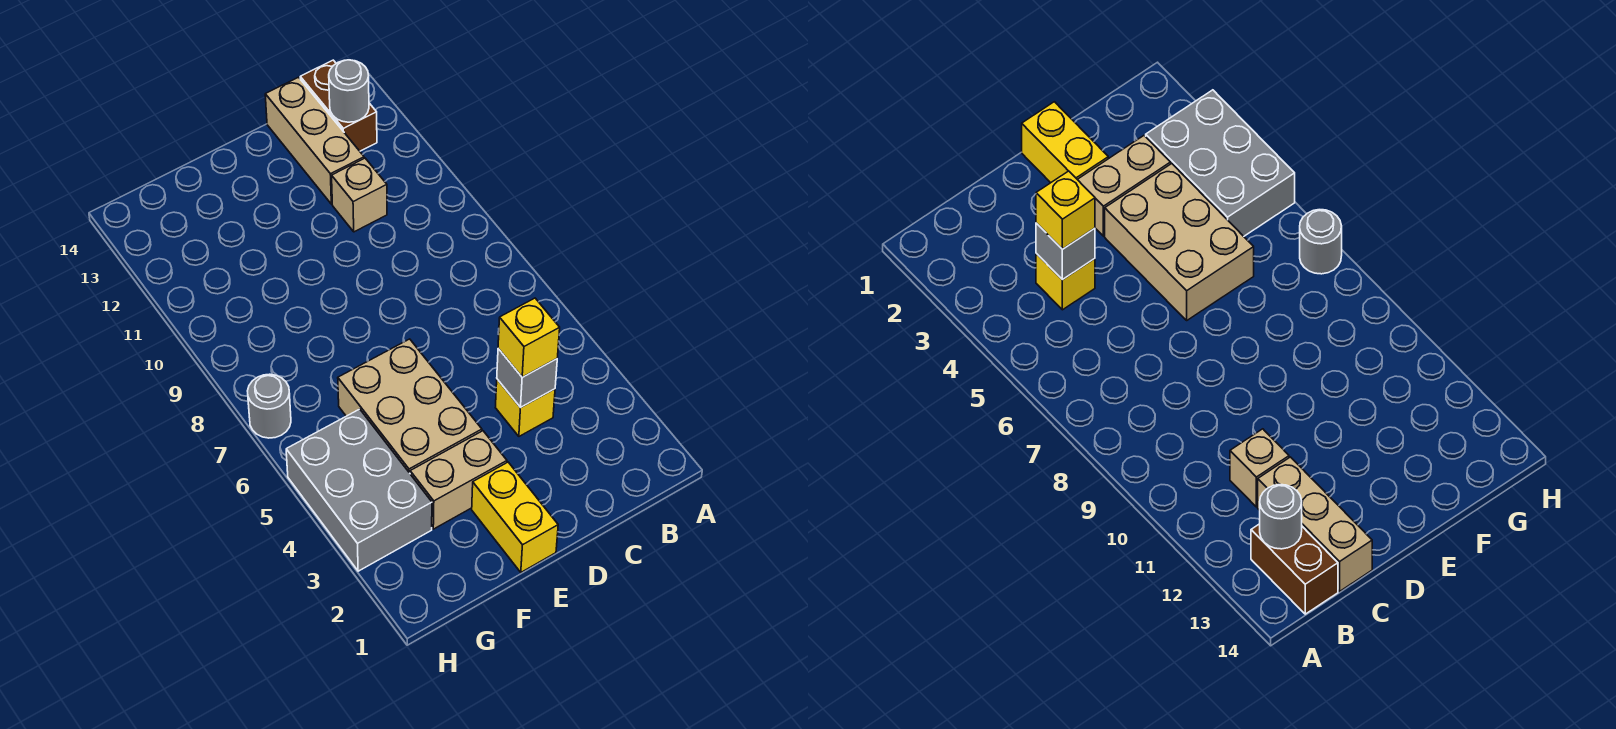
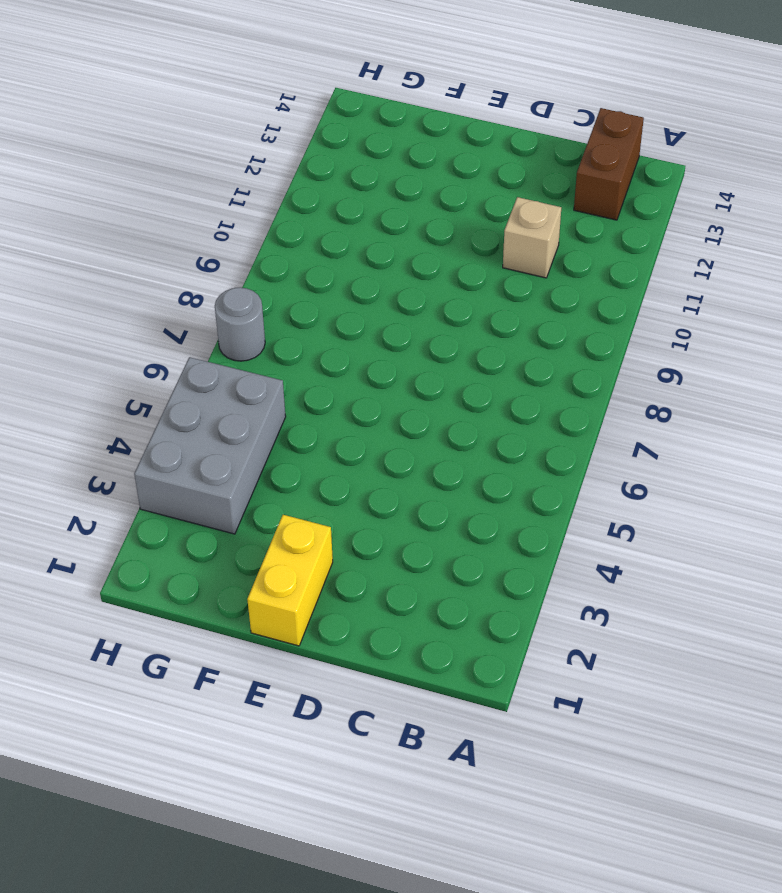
none -> yellow brick C4 level 1
none -> tan brick C12:C14 level 1
none -> tan brick E3:F3 level 1

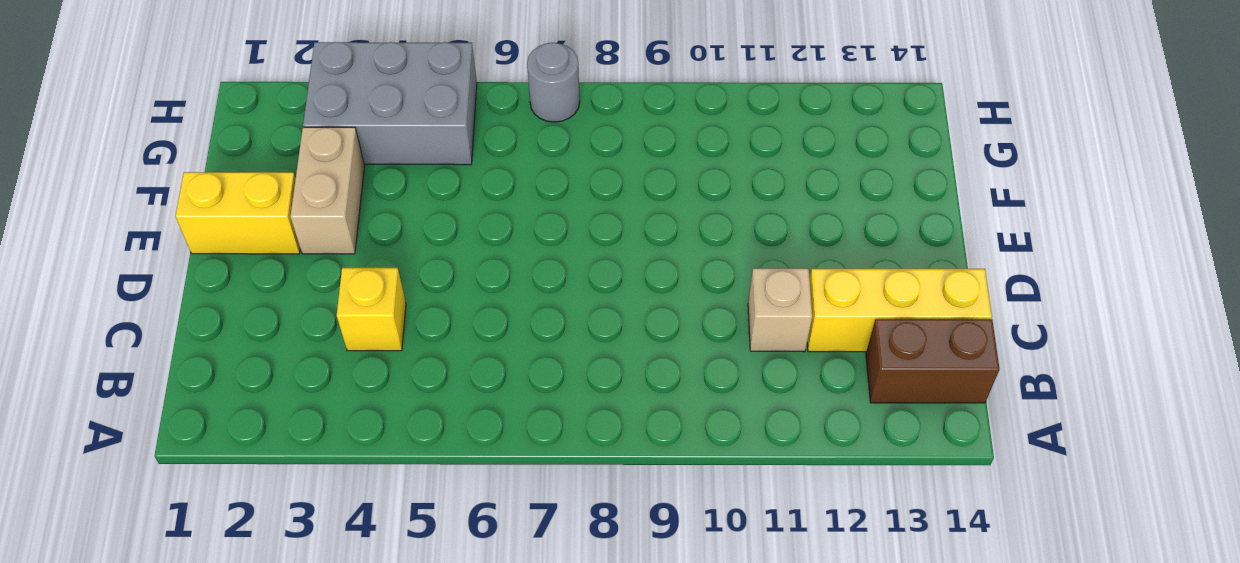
yellow brick C12:C14 level 1 -> tan brick C12:C14 level 1
none -> tan brick E4:F6 level 1
none -> grey round brick B13 level 2
none -> grey brick C4 level 2

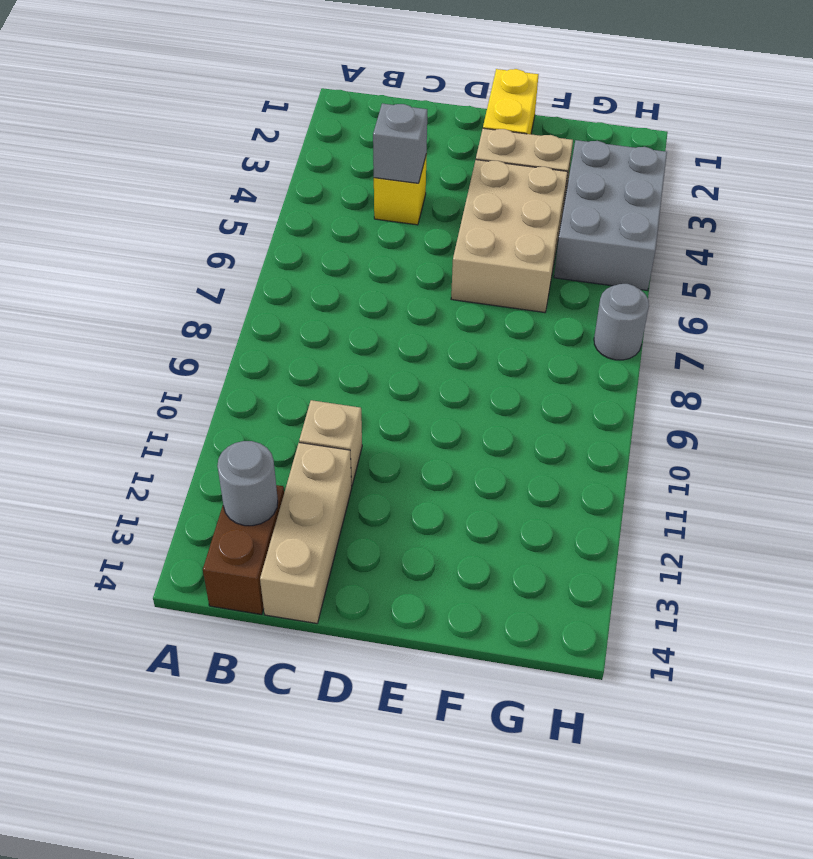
none -> yellow brick C4 level 3

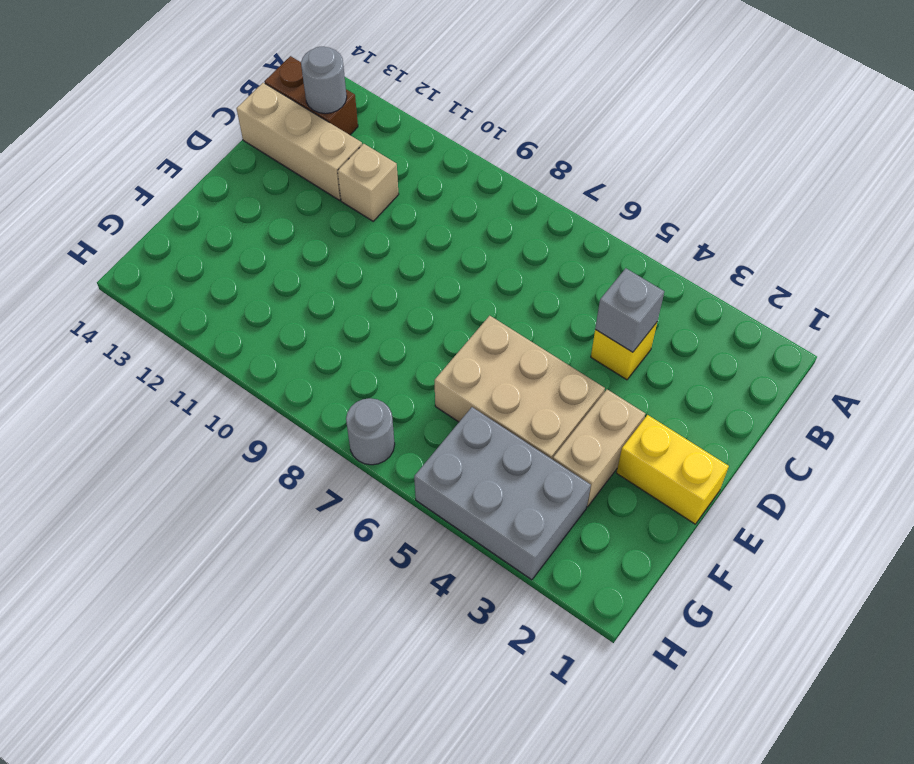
none -> yellow brick C4 level 3

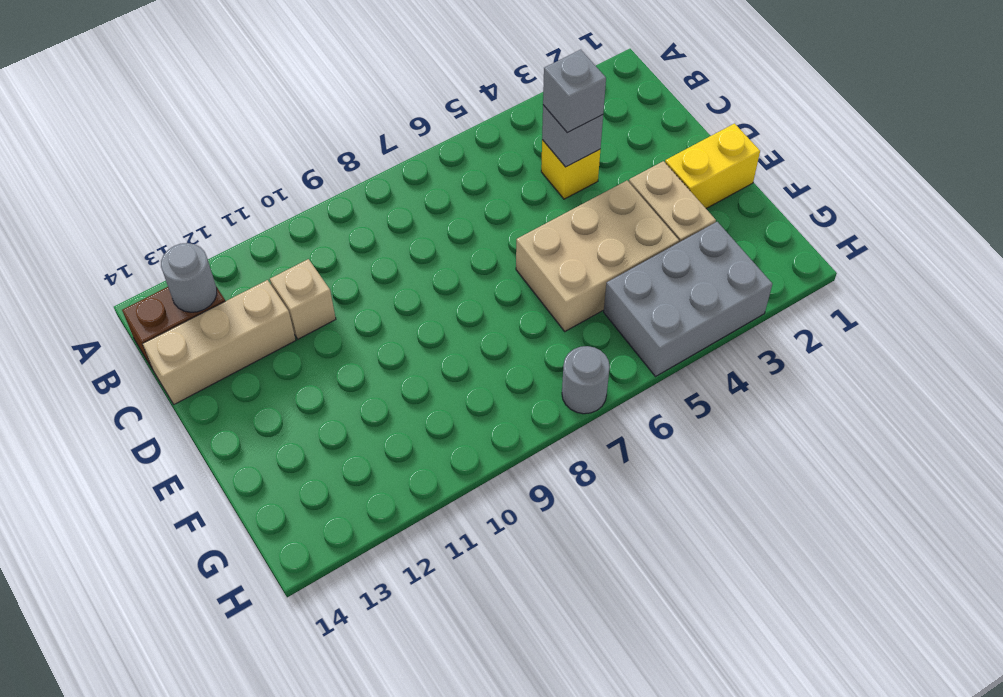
grey brick C4 level 3 -> yellow brick C4 level 3

